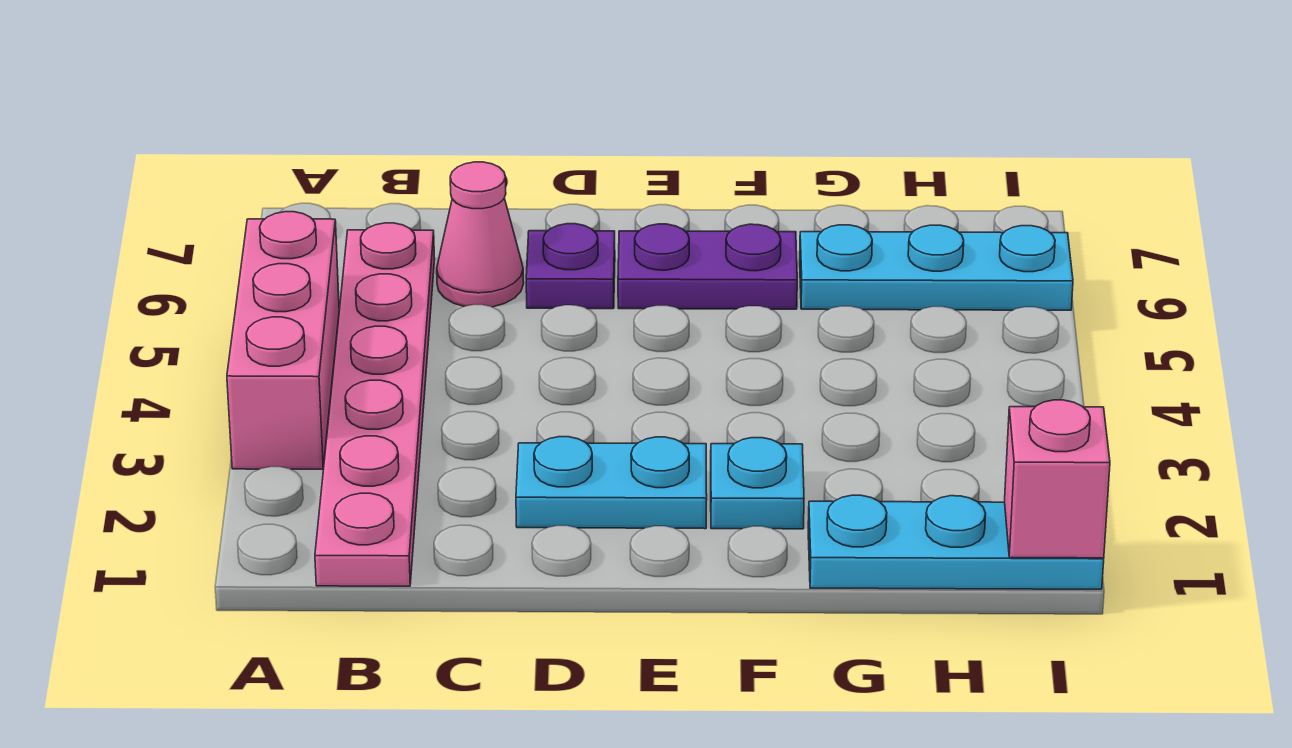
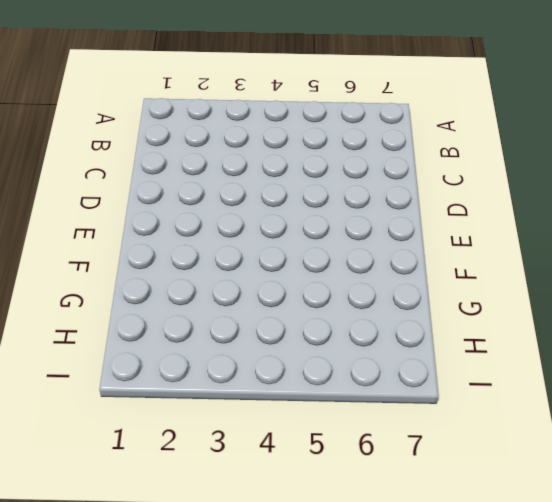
none -> pink brick A3:A5 level 1
none -> pink plate B1:B6 level 1

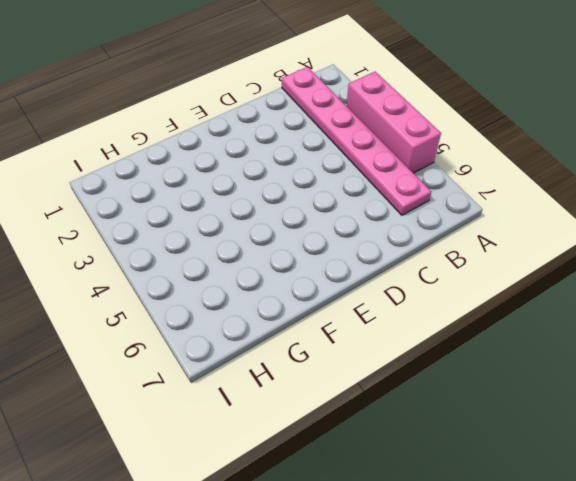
none -> pink cone C6 level 1
none -> cyan plate D2:E2 level 1

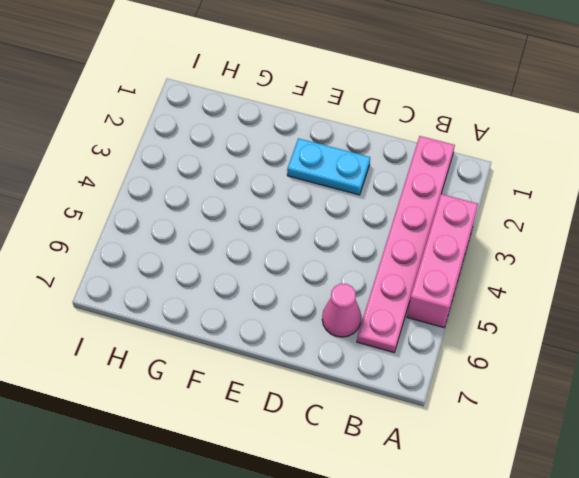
none -> purple plate D6 level 1
none -> purple plate E6:F6 level 1

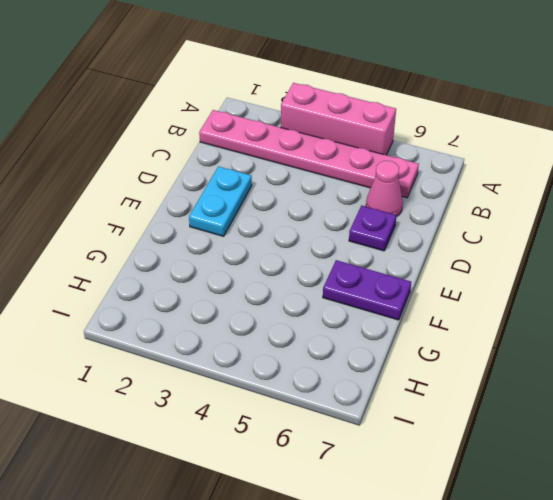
purple plate F6:F7 level 1 -> purple plate E6:F6 level 1
none -> cyan plate F2 level 1
none -> cyan plate G1:I1 level 1

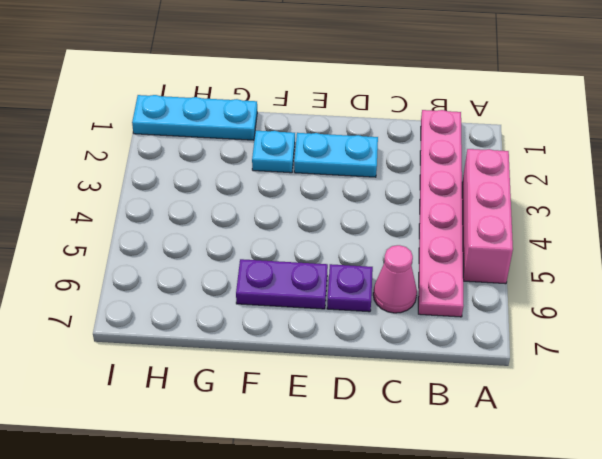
none -> cyan plate G6:I6 level 1
none -> pink brick I1 level 2

